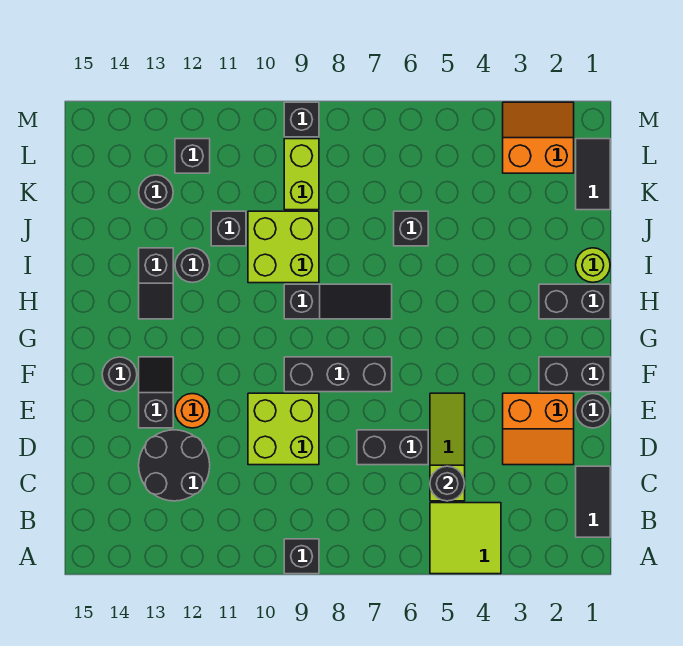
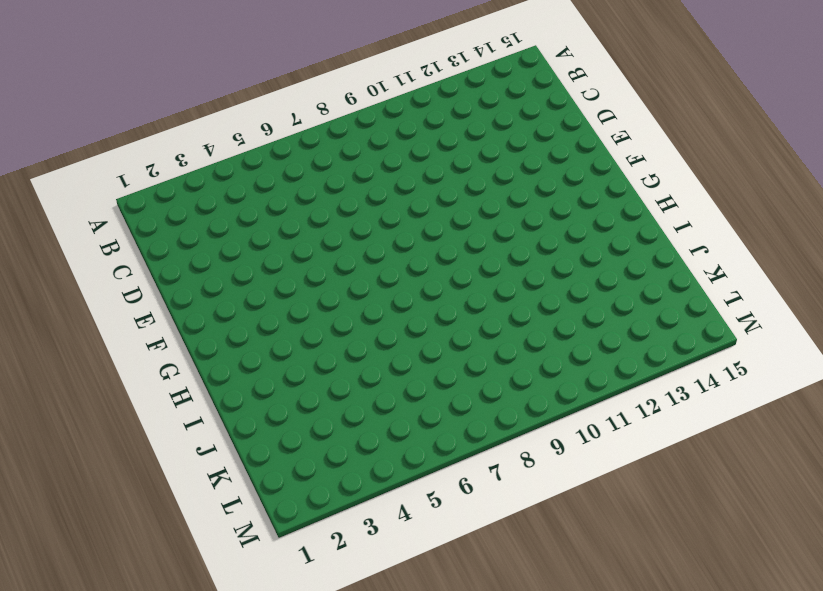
none -> lime tile A4:B5 level 1
none -> black brick A9 level 1
none -> black tile B1:C1 level 1

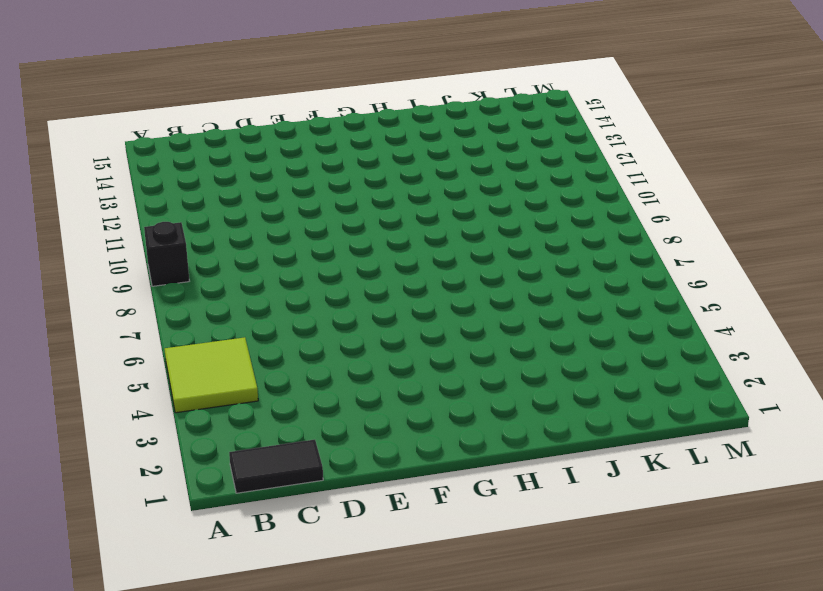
none -> lime slope C5:E5 level 1 top C
none -> black round brick C12:D13 level 1
none -> orange slope D2:E3 level 1 top E

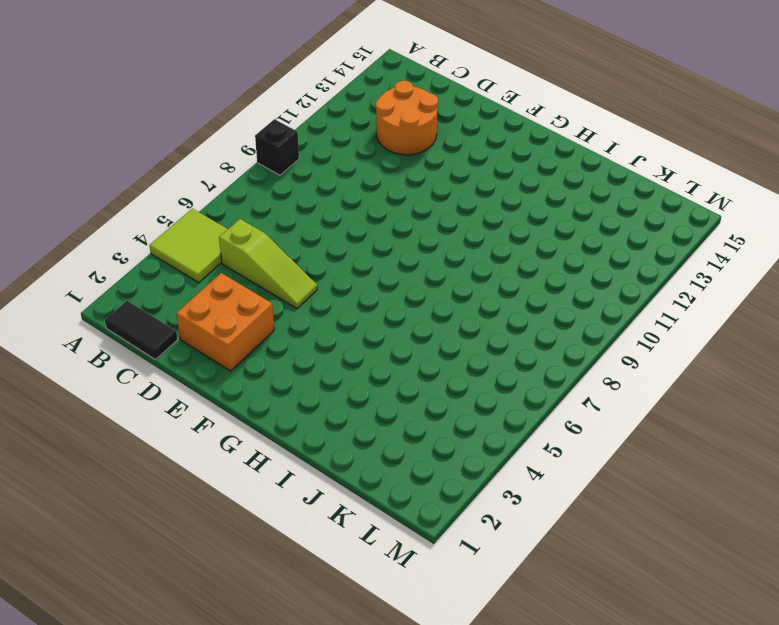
orange round brick C12:D13 level 1 -> black round brick C12:D13 level 1
orange brick D2:E3 level 1 -> orange slope D2:E3 level 1 top E
none -> black brick D6:D7 level 1
none -> lime brick D9:E10 level 1
none -> black round brick E1 level 1

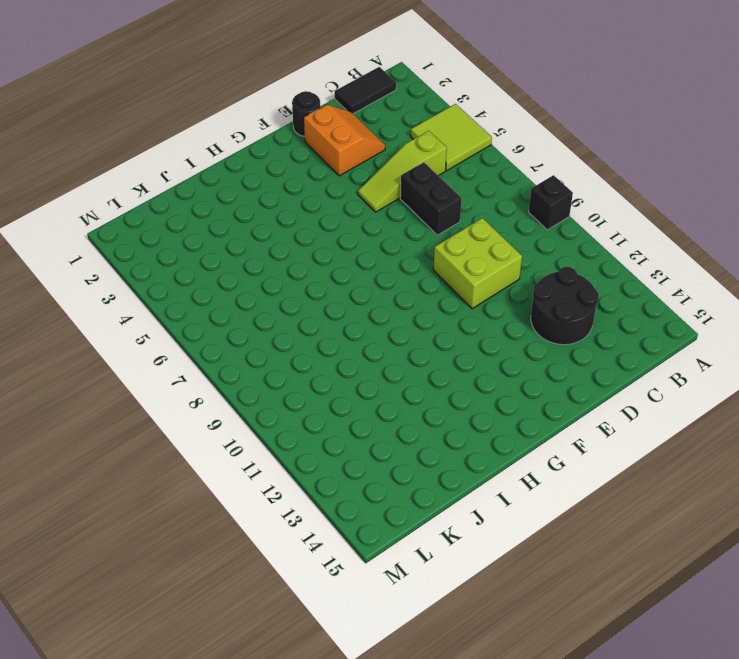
none -> orange round brick E12 level 1
none -> black slope E13:F13 level 1 top E
none -> black brick F1:F2 level 1

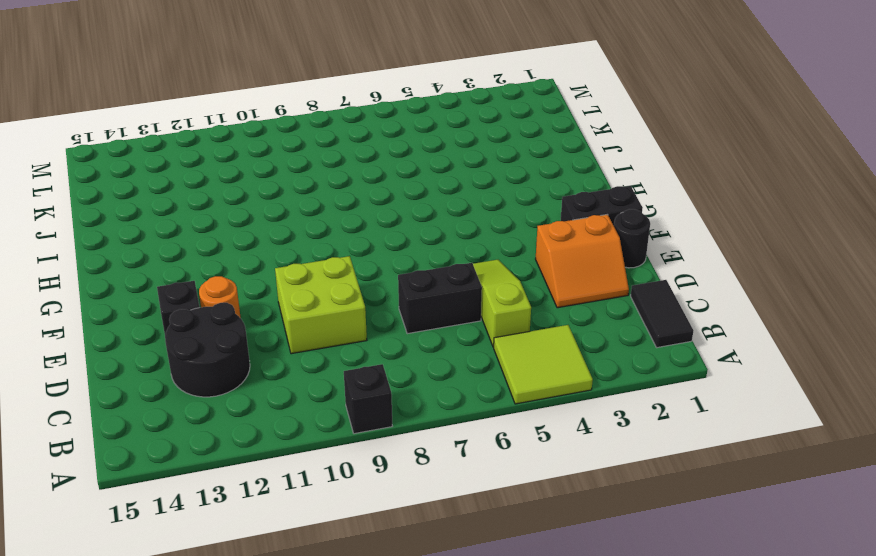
none -> black brick F7:F9 level 1
none -> black round brick F14 level 1
none -> black brick H1:H2 level 1

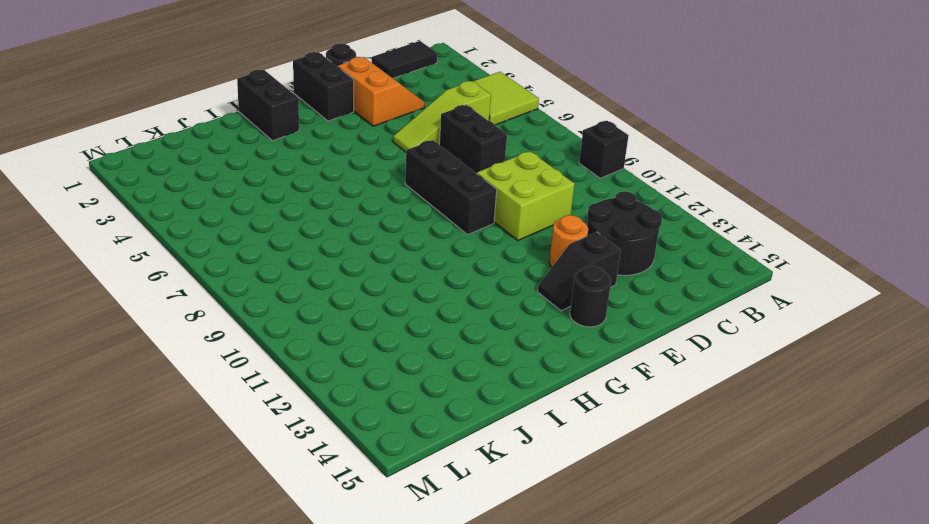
none -> black slope H7:H9 level 1 top 9
none -> black slope H13:I13 level 1 top I
none -> lime round brick I1 level 1

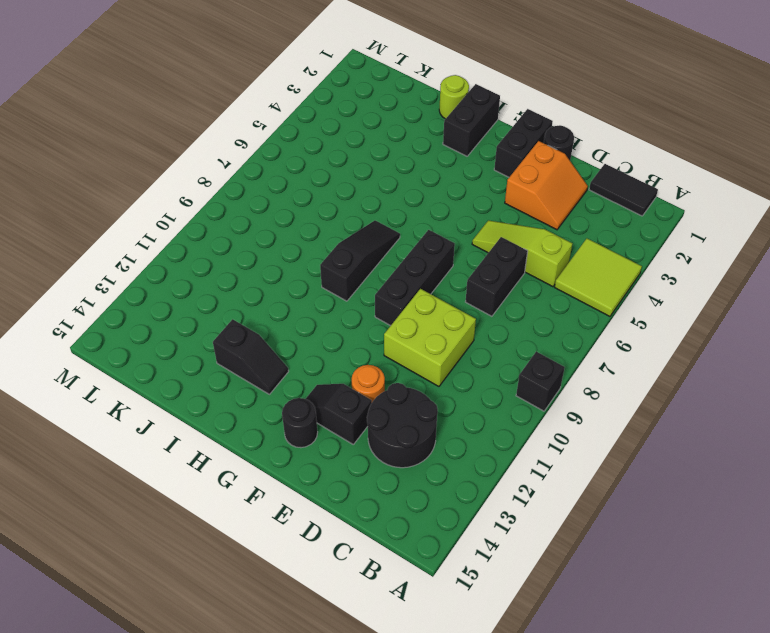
none -> lime brick I9:J10 level 1
none -> black round brick I12 level 1
none -> black brick J6 level 1

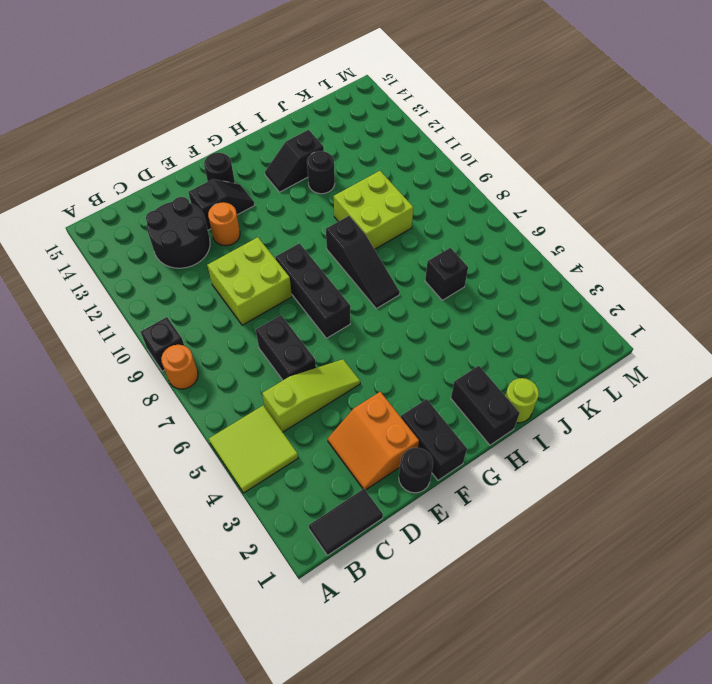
orange round brick A8 level 1 -> none
none -> black brick J11 level 1
none -> black tile K1:L1 level 1
none -> lime brick K9:L9 level 1

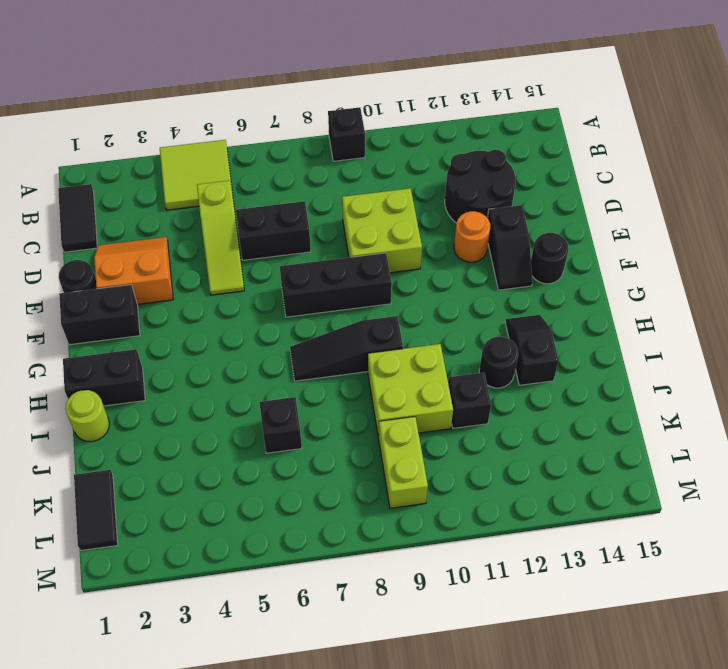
none -> black round brick K13 level 1
none -> orange slope L2:M3 level 1 top L
none -> black brick L12 level 1

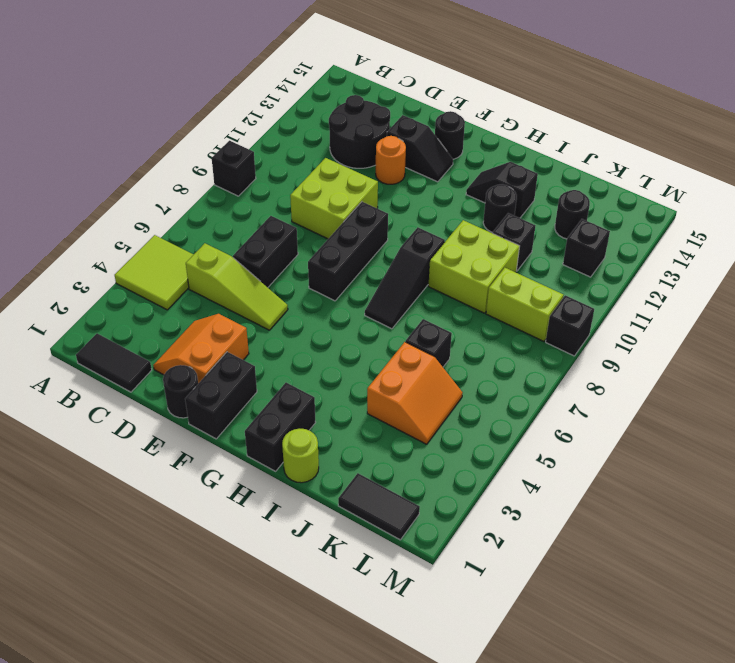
orange slope J4:K5 level 1 top J -> orange slope L2:M3 level 1 top L
none -> black round brick C5 level 2

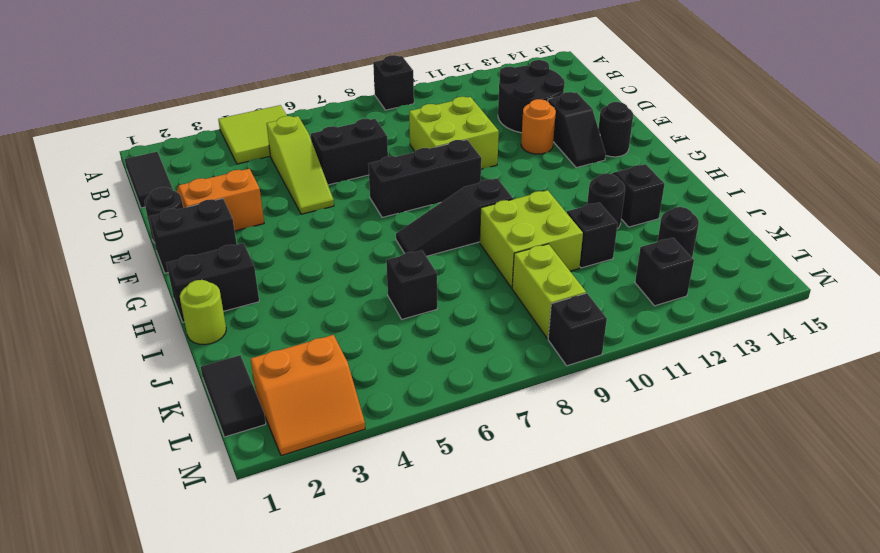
none -> black round brick C5 level 2

